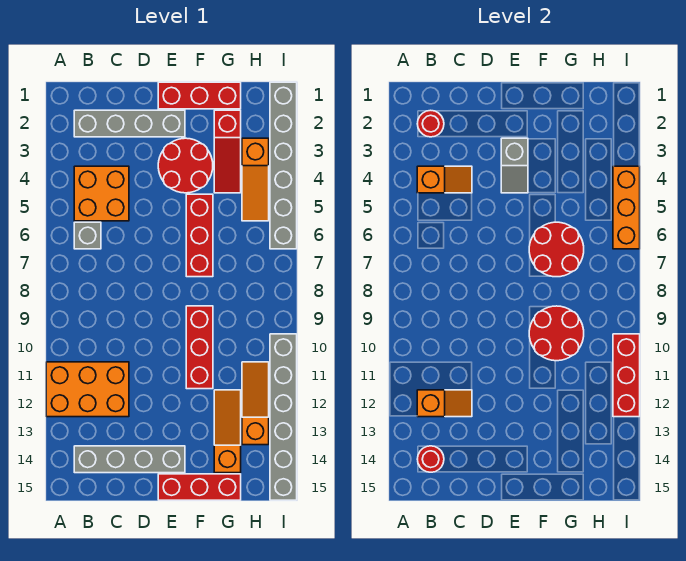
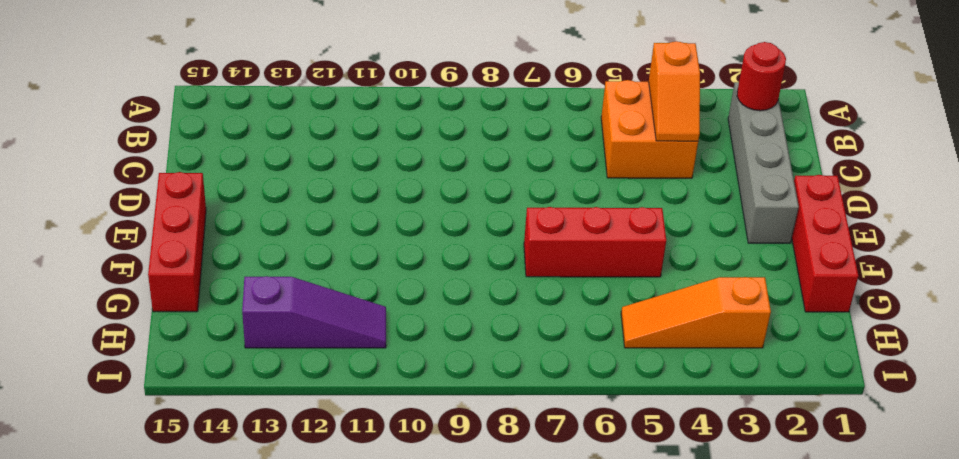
purple slope H11:H13 level 1 top 13 -> orange slope H11:H13 level 1 top 13
none -> orange brick A11:C12 level 1
none -> grey brick B6 level 1
none -> grey brick B14:E14 level 1

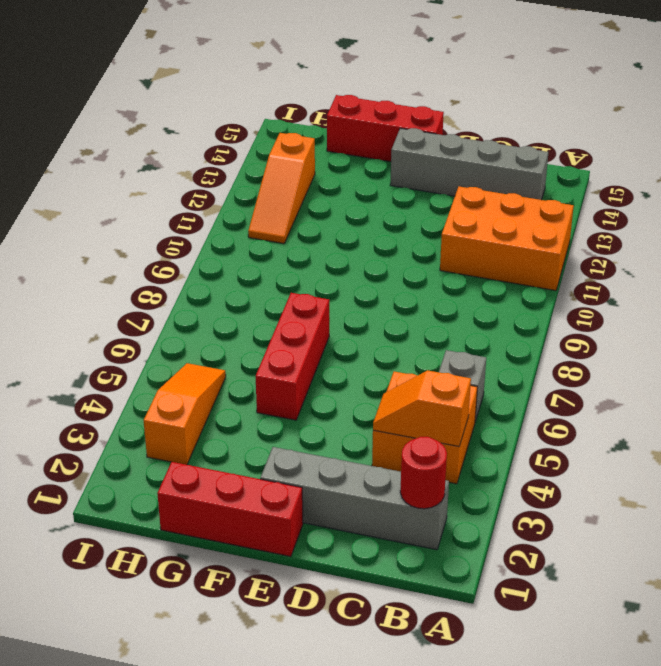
none -> red round brick E3:F4 level 1
none -> red brick F9:F11 level 1
none -> red slope G2:G4 level 1 top 2

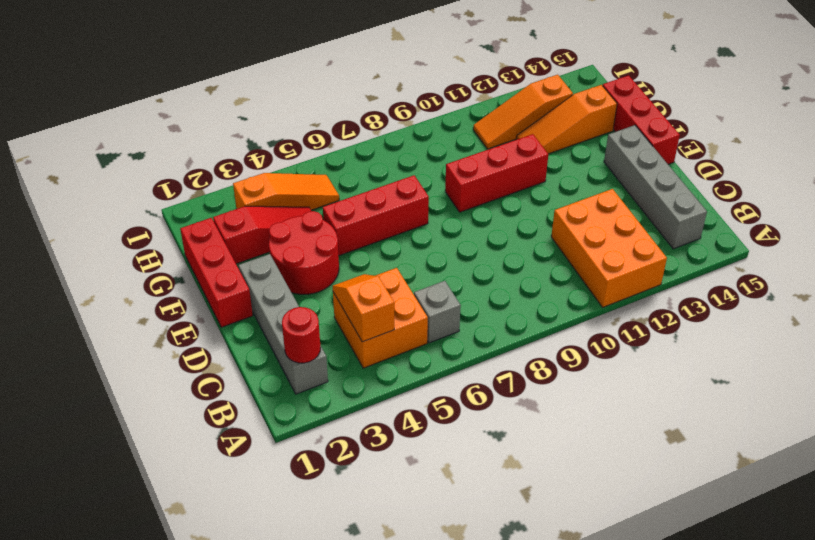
none -> grey brick I1:I6 level 1
none -> grey brick I10:I15 level 1
none -> orange slope B12:C12 level 2 top B

